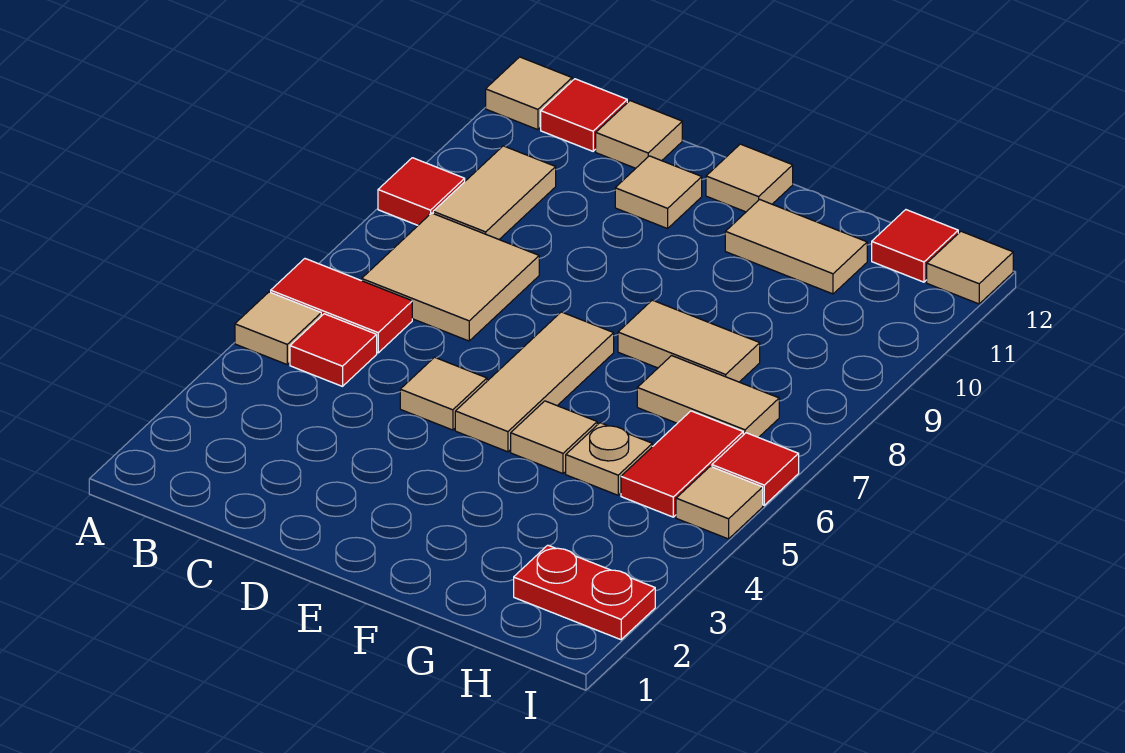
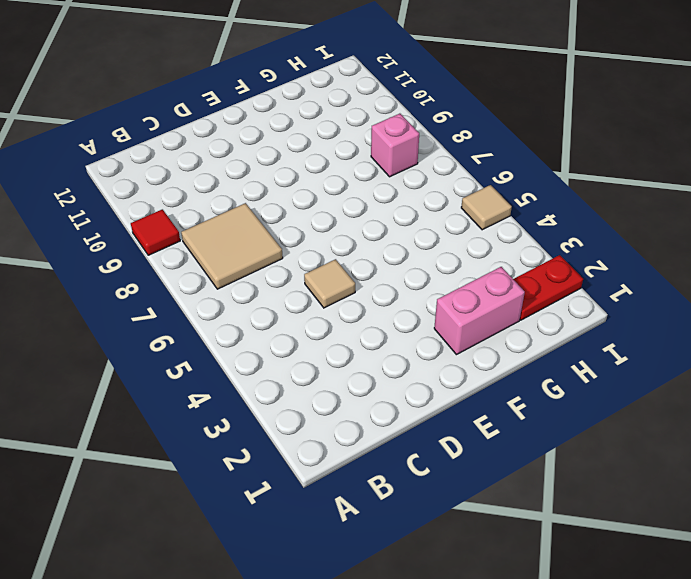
pink brick F2:G2 level 1 -> none
pink brick H8 level 1 -> none
none -> tan tile A5 level 1
none -> red tile A6:B6 level 1
none -> tan tile A12 level 1

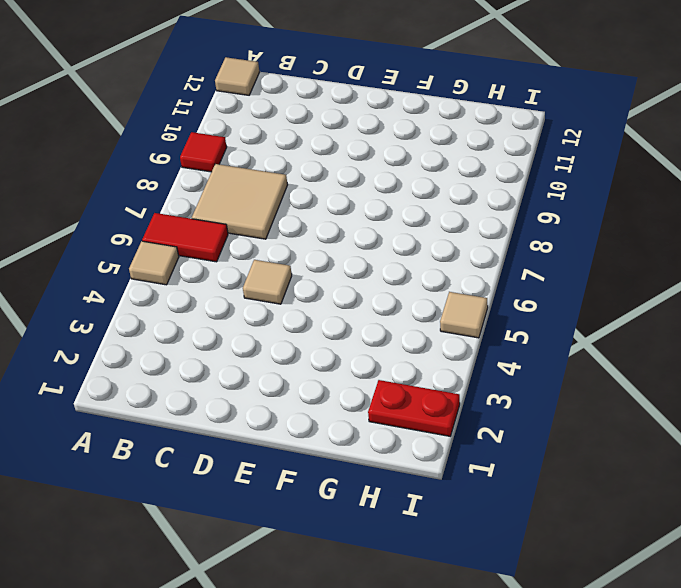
none -> red tile B5 level 1
none -> tan tile B9:B10 level 1
none -> red tile B12 level 1

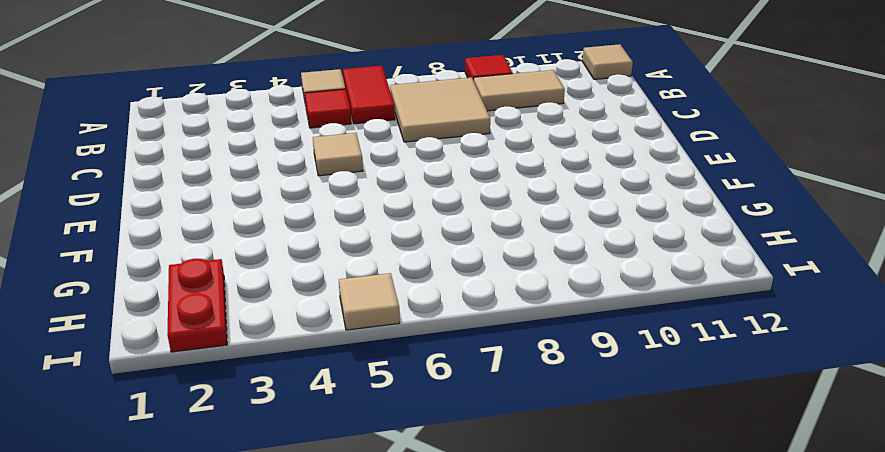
none -> red tile B12 level 1
none -> tan tile C12 level 1
none -> tan tile D11 level 1

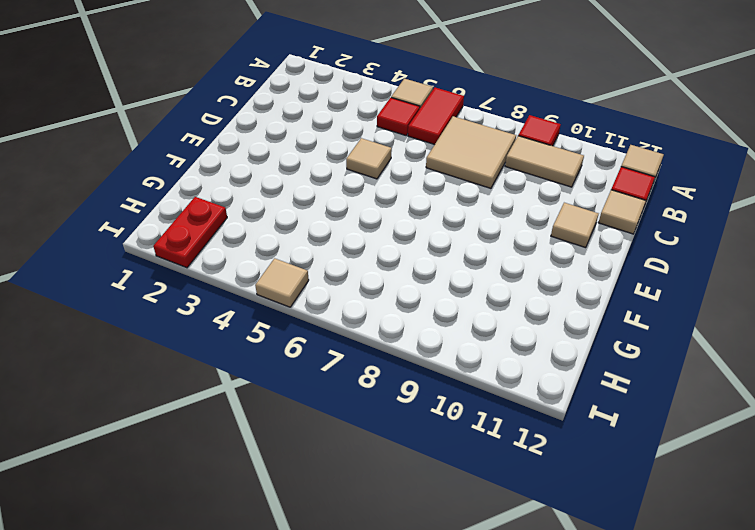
none -> tan tile E5:E7 level 1
none -> tan tile E12 level 1
none -> tan tile F5 level 1

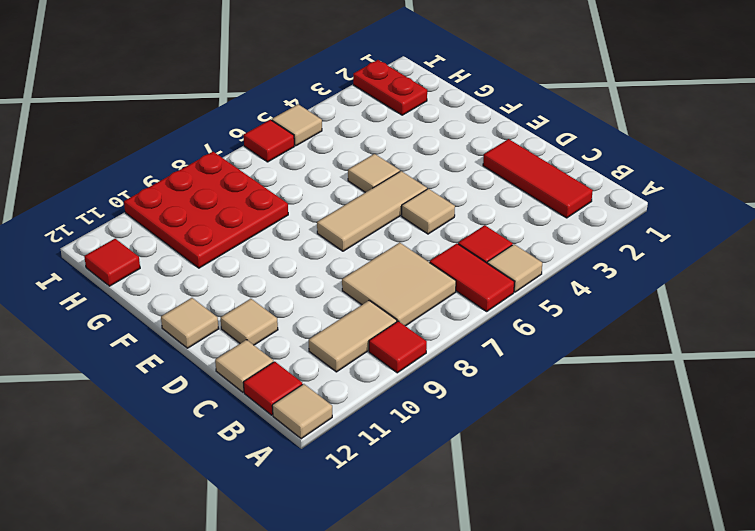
red tile B2:D2 level 1 -> none
red plate G8:I10 level 1 -> tan tile F8:G8 level 1
none -> tan tile F11:G11 level 1
none -> tan plate G5 level 1
none -> tan tile G7:H7 level 1

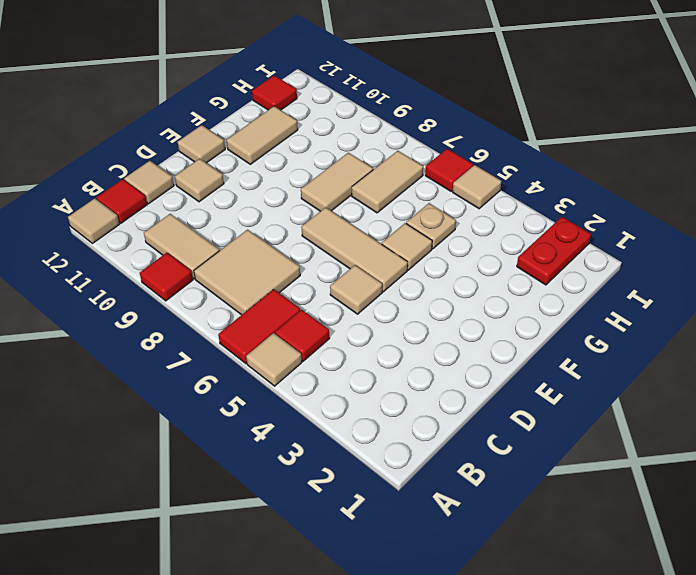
none -> red tile H5:H6 level 1
none -> tan tile I12 level 1

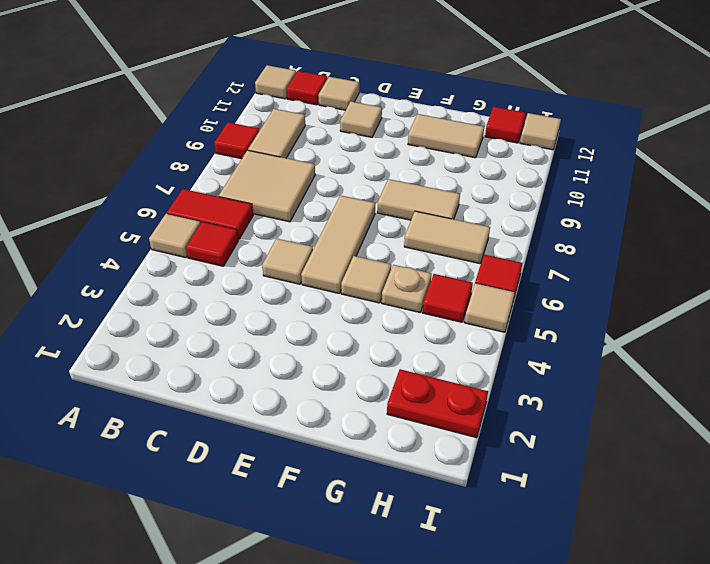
red tile H5 level 1 -> red tile H5:H6 level 1
none -> tan tile E12 level 1

